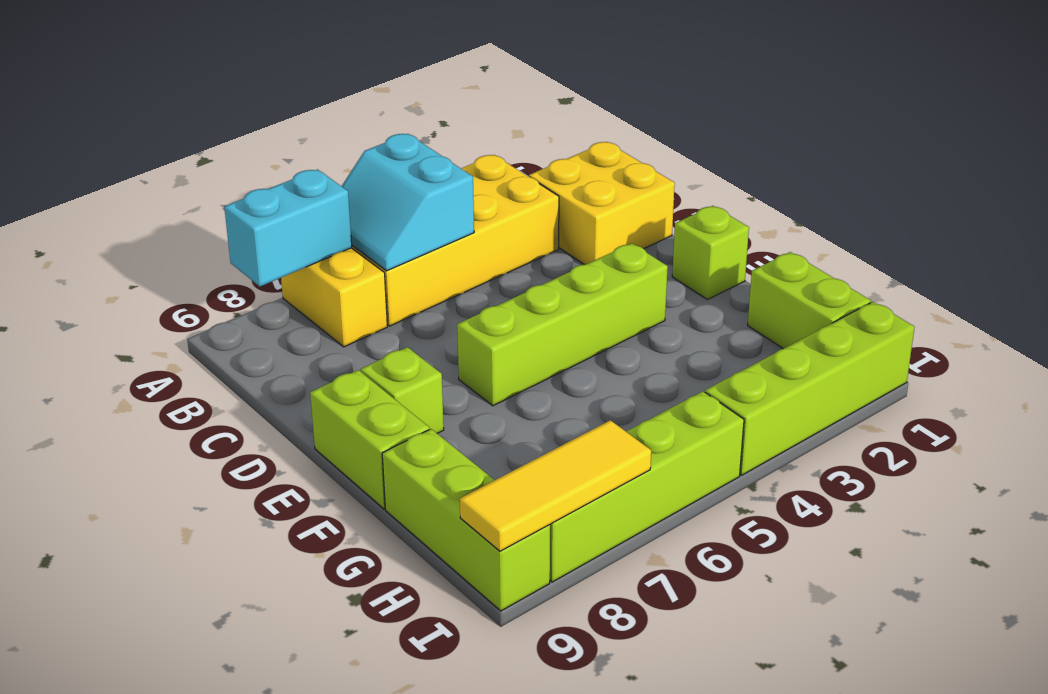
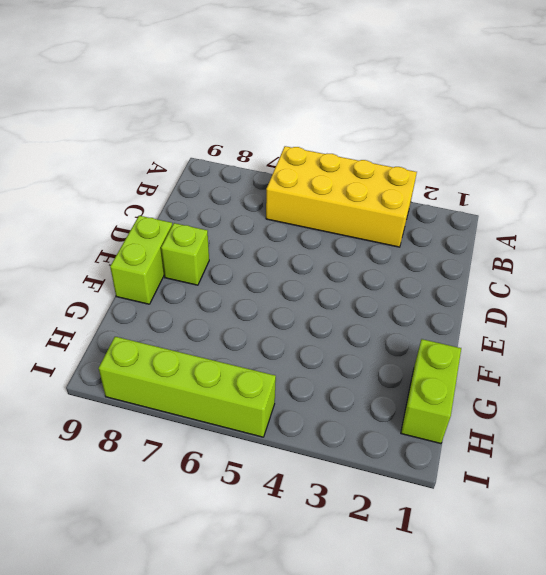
none -> yellow brick A7:B7 level 1
none -> yellow brick B1:C2 level 1
none -> lime brick E1 level 1

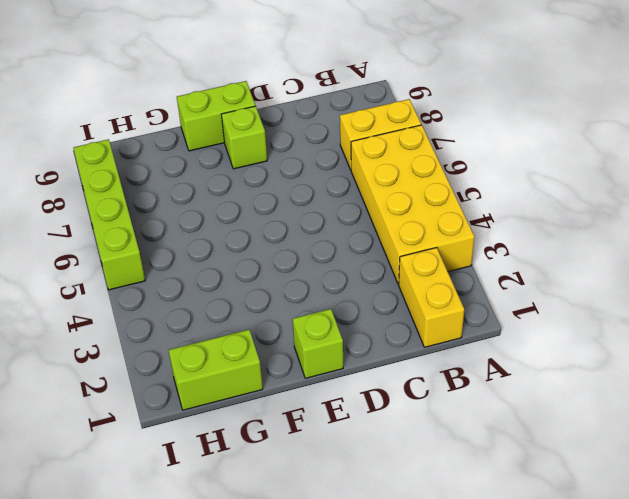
yellow brick B1:B2 level 1 -> yellow brick B1:C2 level 1
none -> lime brick E3:E6 level 1
none -> lime brick G9:I9 level 1
none -> lime brick I1:I4 level 1

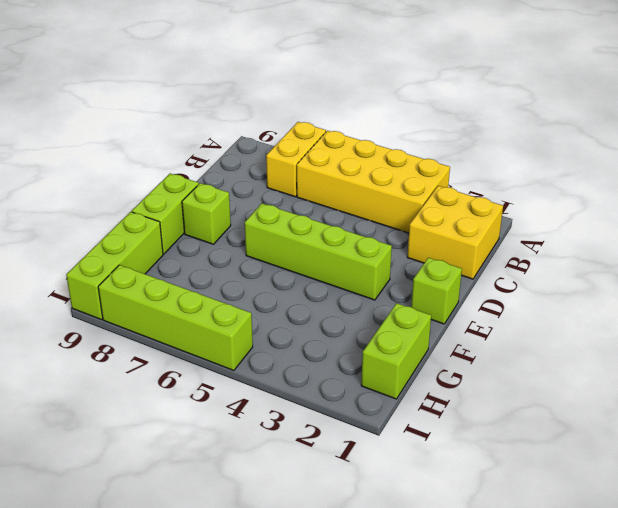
none -> lime brick I1:I4 level 1
none -> cyan slope A5:B6 level 2 top 5
none -> cyan brick A7:A8 level 2

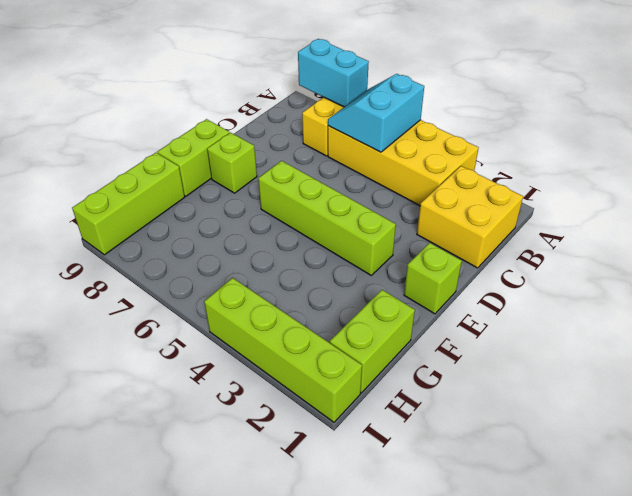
none -> lime brick I5:I8 level 1
none -> yellow tile I7:I9 level 2

